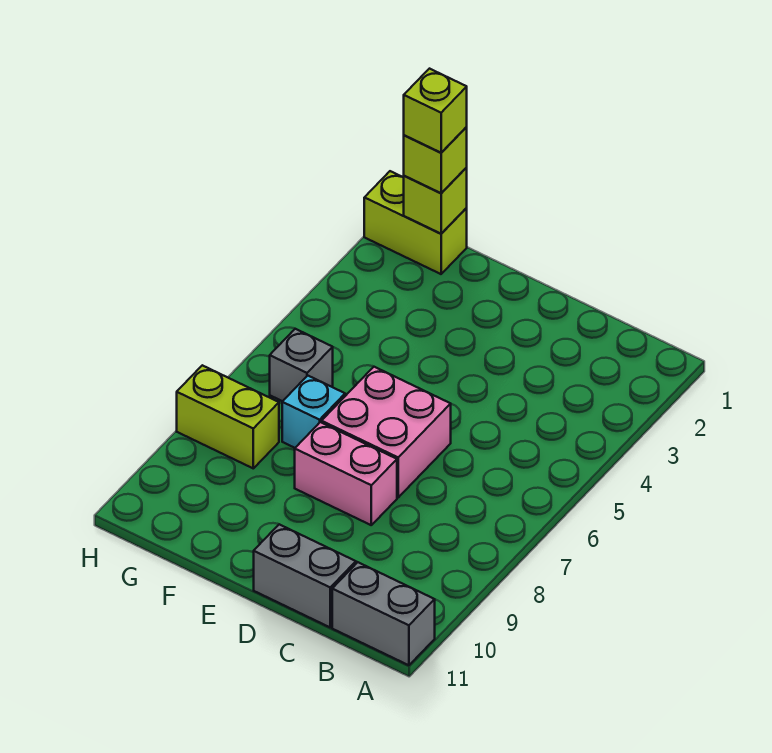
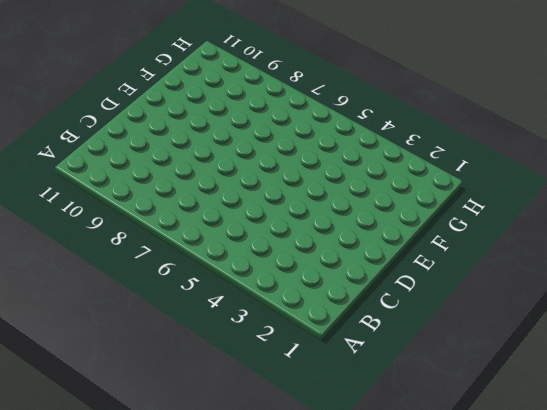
none -> grey brick A11:B11 level 1
none -> grey brick C11:D11 level 1

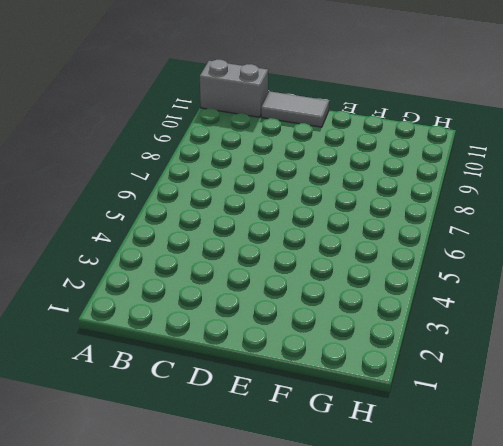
grey tile C11:D11 level 1 -> grey brick C11:D11 level 1
none -> pink brick D6:E7 level 1
none -> pink brick D8:E8 level 1

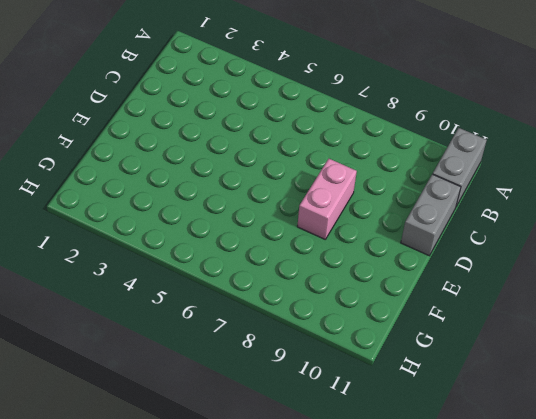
none -> pink brick D6:E7 level 1
none -> cyan brick F7 level 1

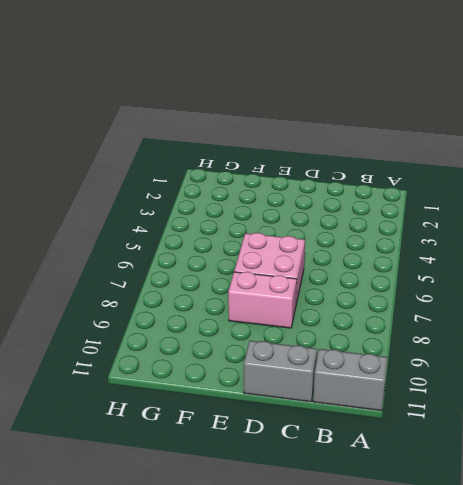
none -> cyan brick F7 level 1
none -> lime brick G1:H1 level 1

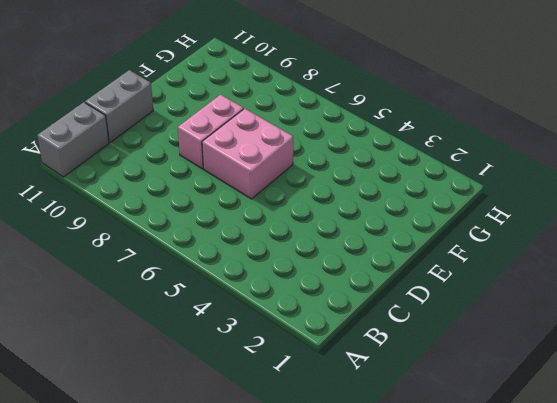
none -> cyan brick F7 level 1
none -> lime brick G1:H1 level 1

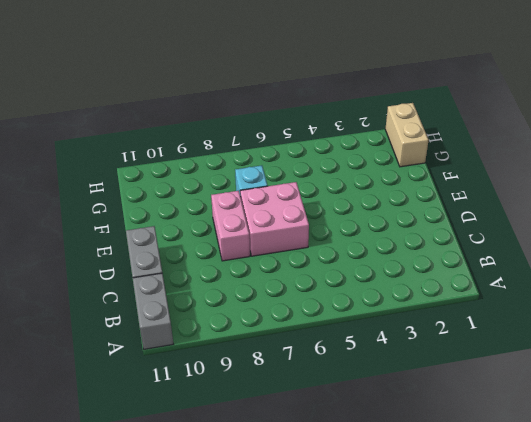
tan brick G1:H1 level 1 -> lime brick G1:H1 level 1
none -> grey brick G6 level 1
none -> lime brick G8:H8 level 1

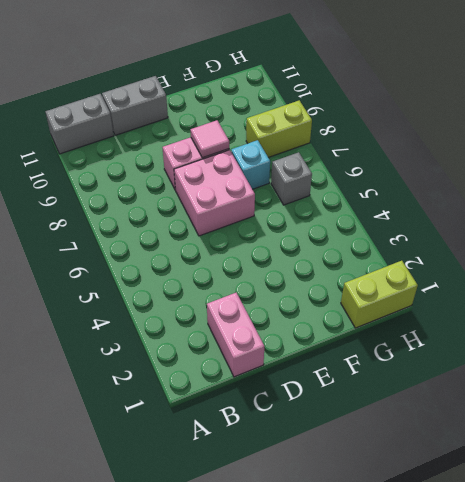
pink brick C1:C2 level 1 -> none
pink tile E8 level 2 -> none
none -> lime brick G1 level 2
none -> lime brick G1 level 3

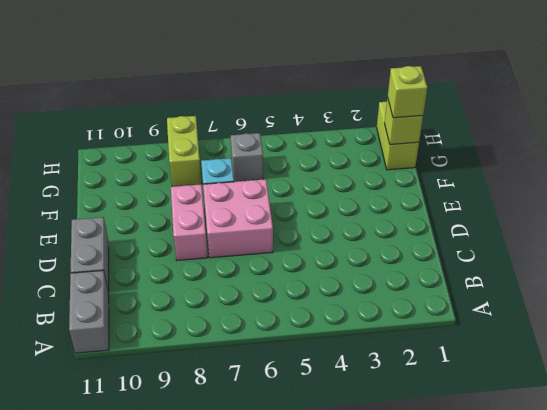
none -> lime brick G1 level 4

